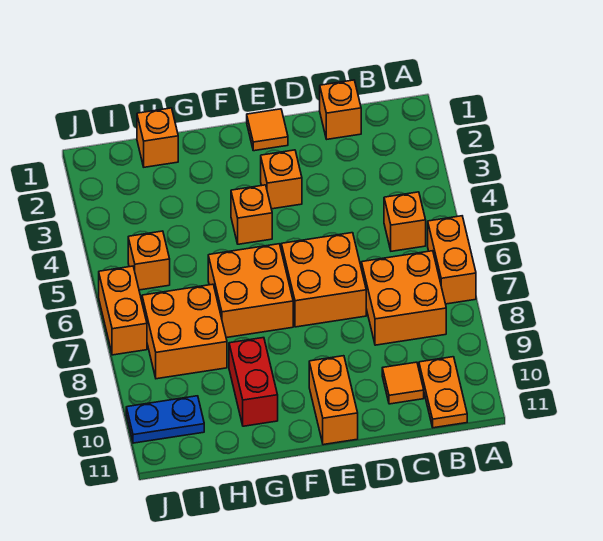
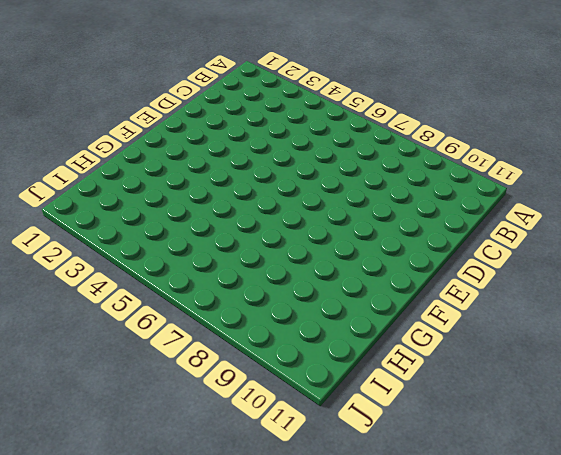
none -> orange brick A6:A7 level 1
none -> orange brick B5 level 1
none -> orange brick B7:C8 level 1

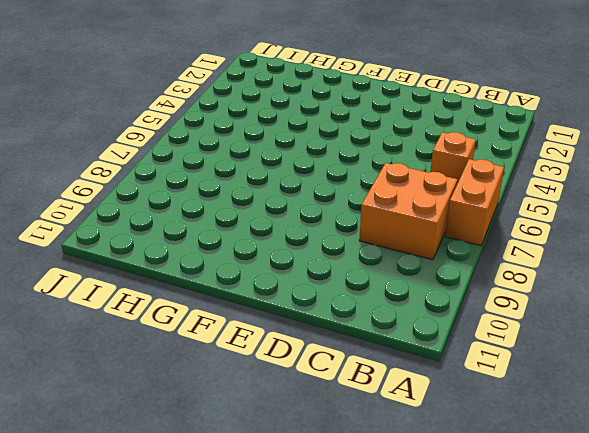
none -> orange plate B10:B11 level 1
none -> orange brick C1 level 1
none -> orange tile C10 level 1

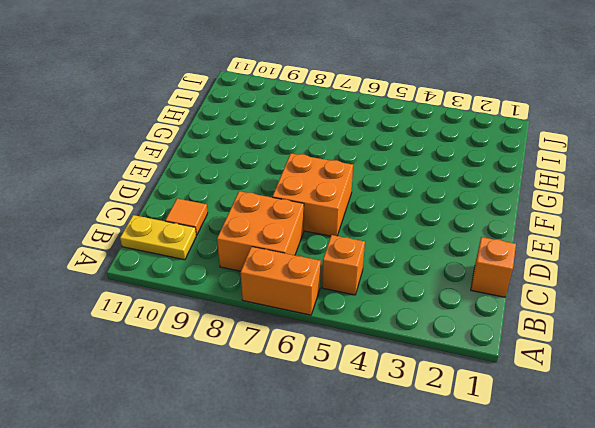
yellow plate B10:B11 level 1 -> orange plate B10:B11 level 1
none -> orange tile E1 level 1
none -> orange brick E3 level 1
none -> orange brick E10:E11 level 1

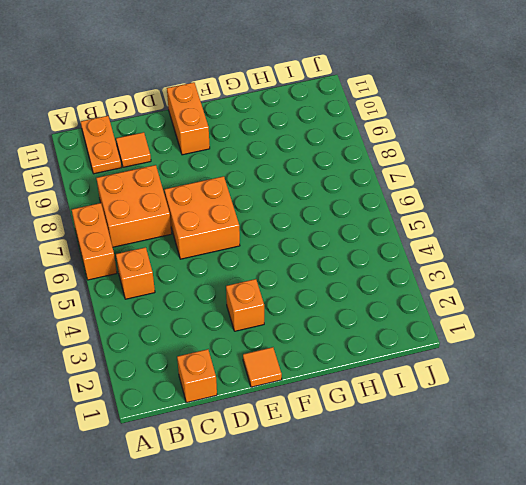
none -> orange brick F4 level 1
none -> orange brick F6:G7 level 1
none -> red brick G9:G10 level 1

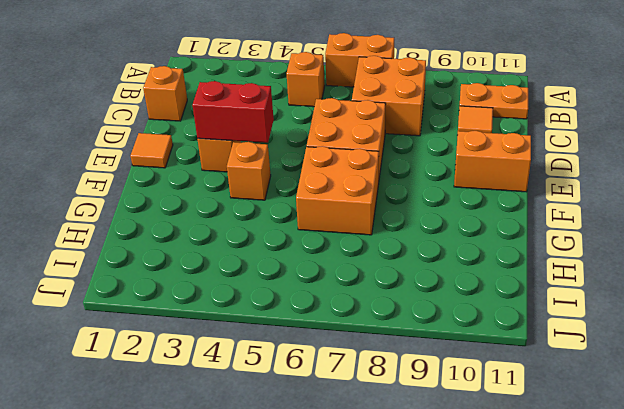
red brick E3:E4 level 2 -> red brick G9:G10 level 1
none -> orange brick H1 level 1
none -> orange brick H7:I8 level 1
none -> orange brick I5 level 1

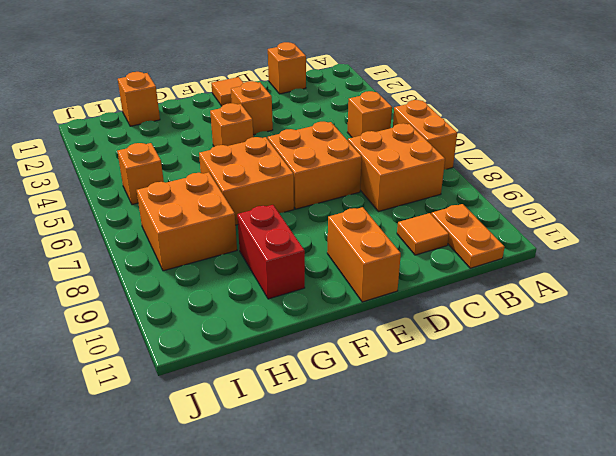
none -> blue plate I10:J10 level 1
none -> orange brick J6:J7 level 1

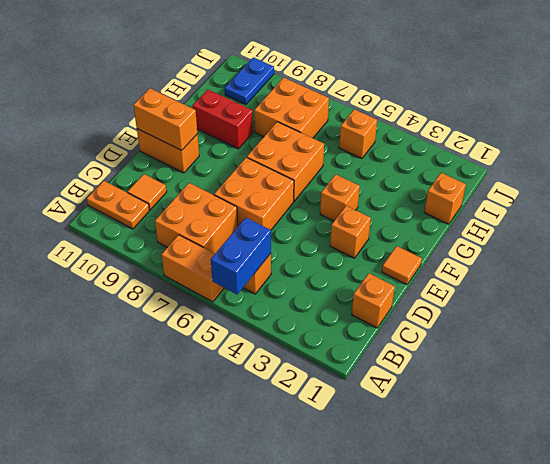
blue brick A5:B5 level 2 -> none
orange brick E10:E11 level 2 -> orange brick J6:J7 level 1

